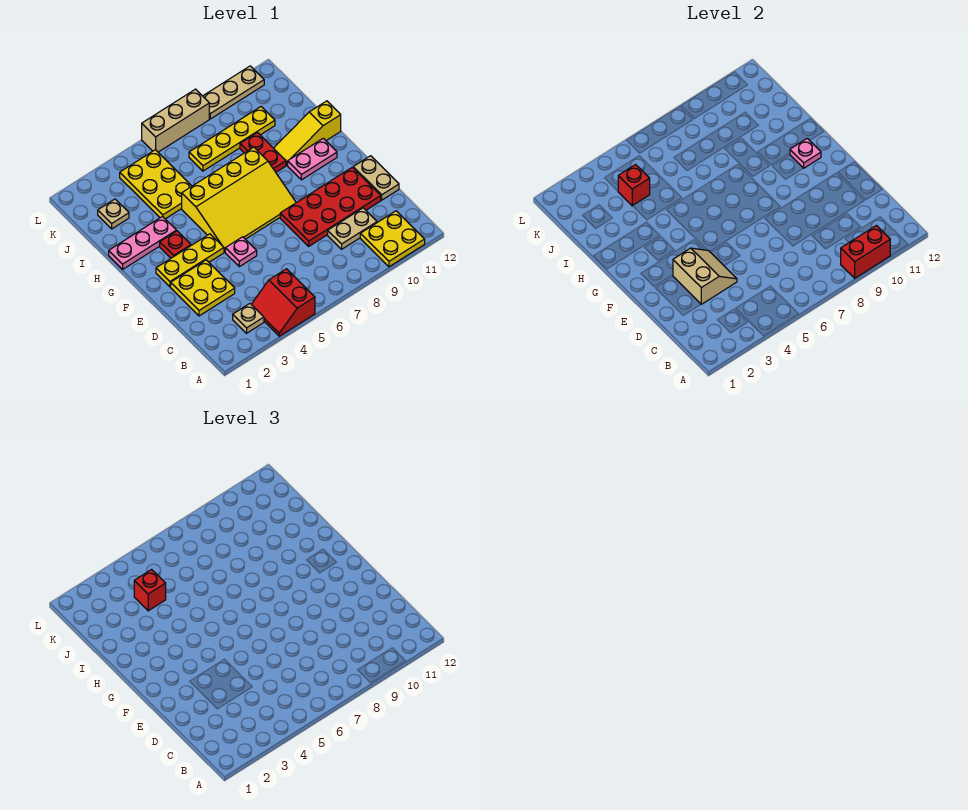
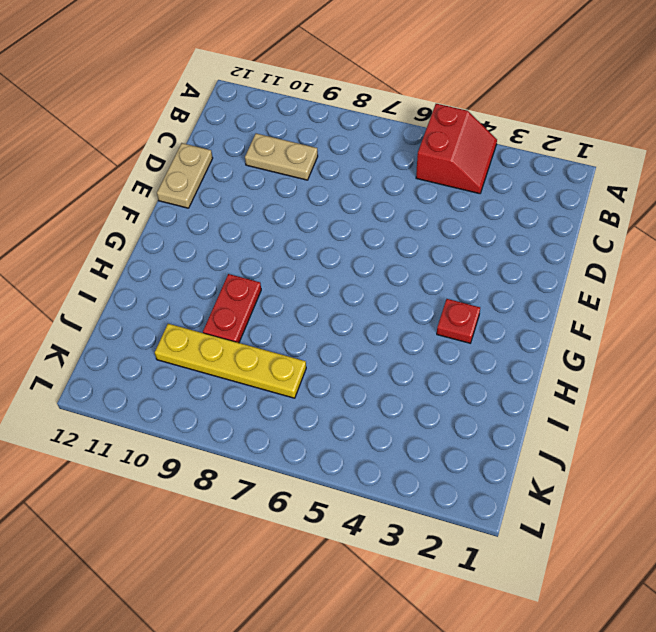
none -> yellow plate A10:B11 level 1
none -> tan plate B3 level 1
none -> yellow plate D2:E3 level 1

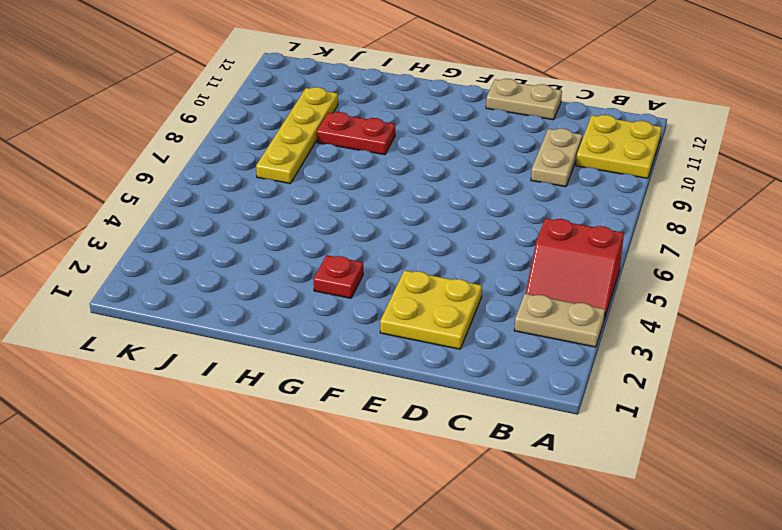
tan plate A3:B3 level 1 -> tan plate B3 level 1
none -> red plate D8:E11 level 1
none -> pink plate E5 level 1
none -> yellow plate F2:F4 level 1

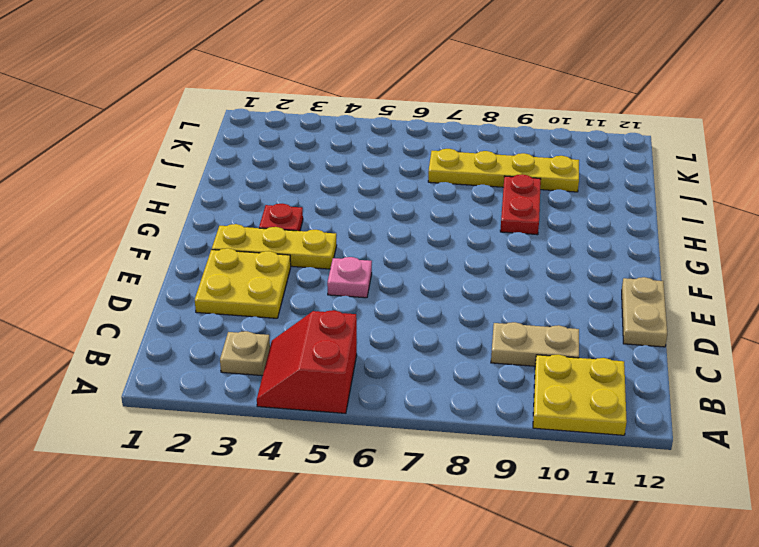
none -> red plate D8:E11 level 1
none -> yellow slope F5:H8 level 1 top H
none -> pink plate G10:G11 level 1

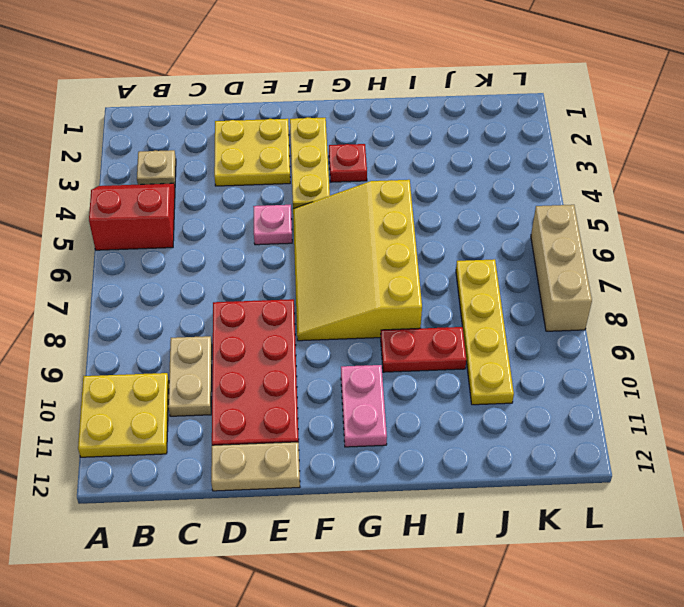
none -> pink plate H1:H3 level 1
none -> yellow slope H10:H12 level 1 top 12
none -> yellow plate I4:K5 level 1

